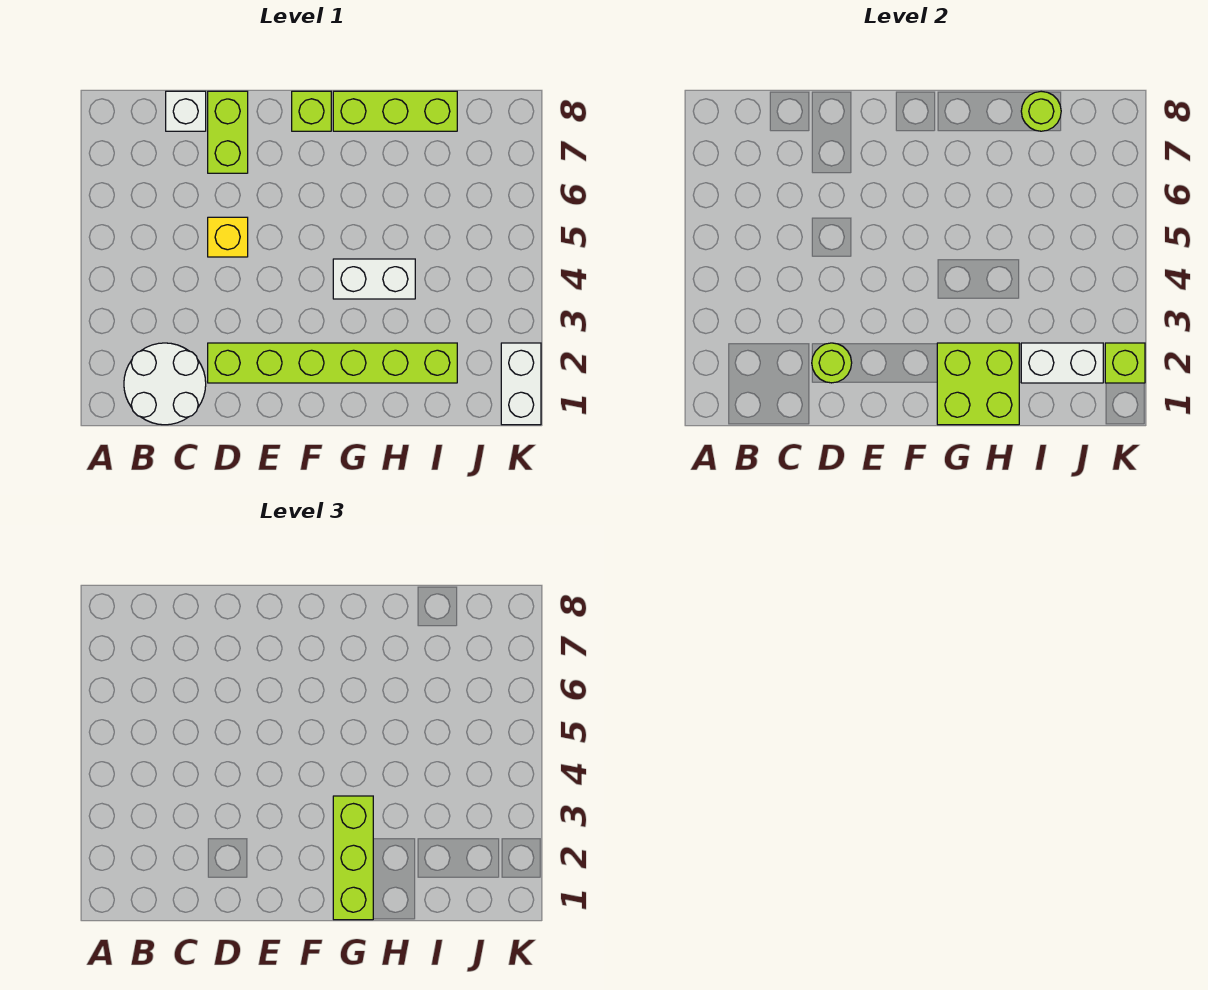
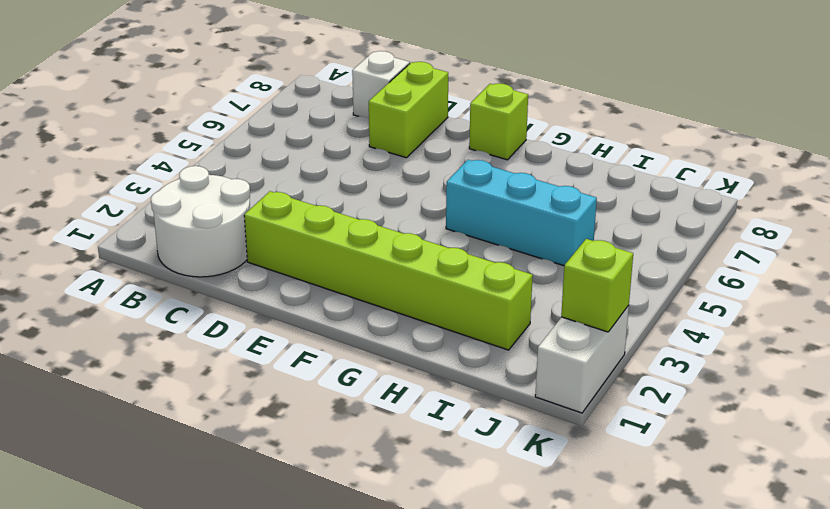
cyan brick G5:I5 level 1 -> none
none -> yellow brick D5 level 1
none -> white brick G4:H4 level 1
none -> lime brick G8:I8 level 1

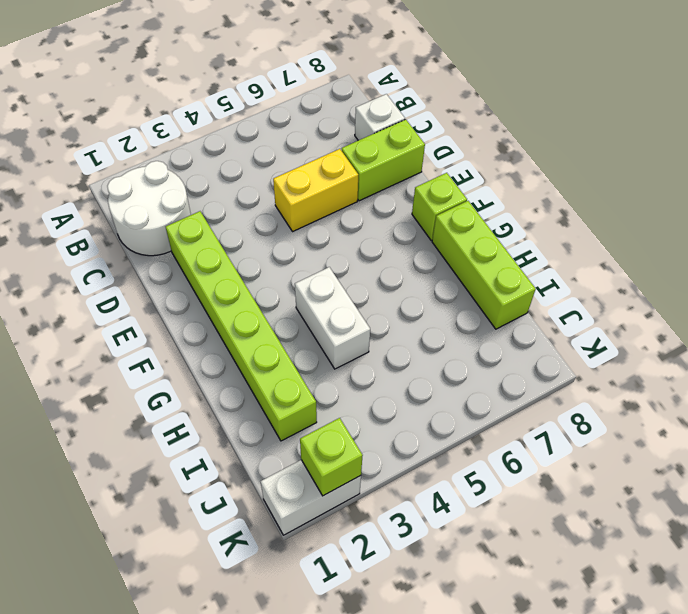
yellow brick D5:D6 level 1 -> yellow brick D5 level 1
none -> lime round brick D2 level 2
none -> lime brick G1:H2 level 2
none -> white brick I2:J2 level 2

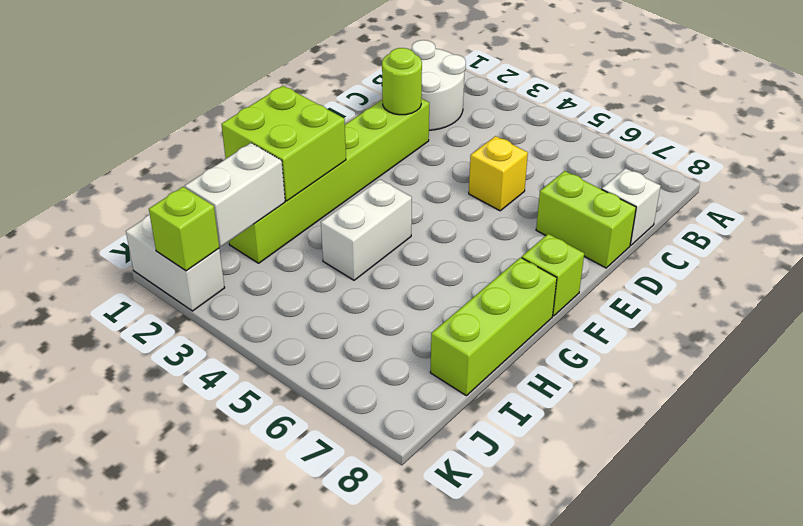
none -> lime round brick I8 level 2
none -> lime brick G1:G3 level 3

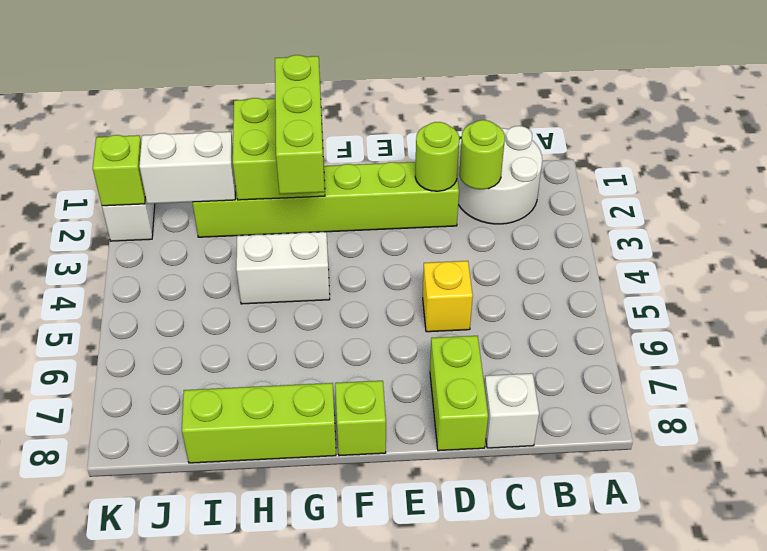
lime round brick C2 level 2 -> lime round brick I8 level 2

